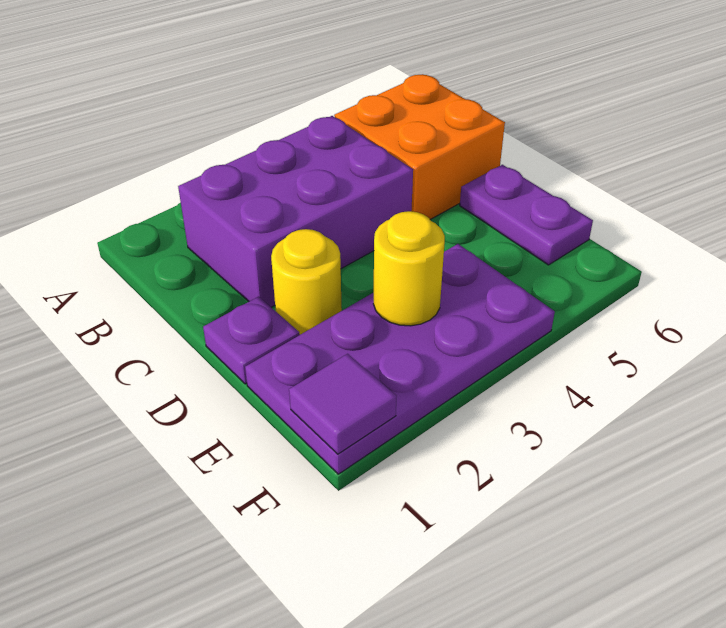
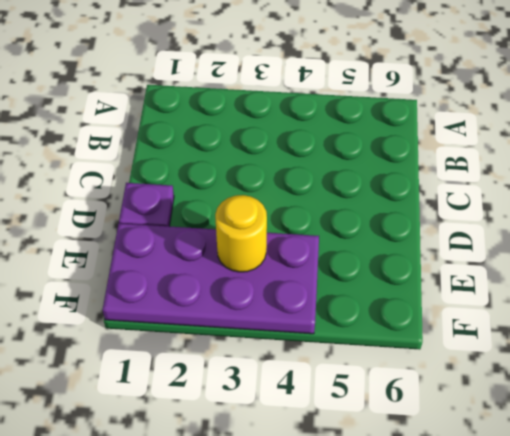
none -> purple brick B2:C4 level 1
none -> orange brick B5:C6 level 1

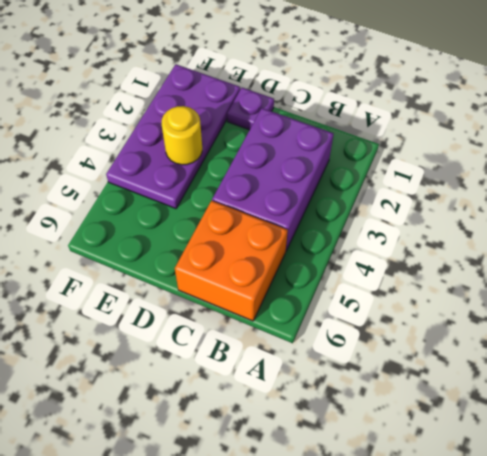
none -> yellow round brick D2 level 1
none -> purple plate D6:E6 level 1

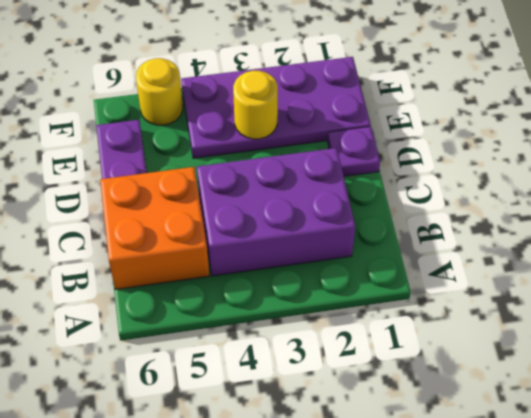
yellow round brick F5 level 1 -> yellow round brick D2 level 1
none -> purple tile F1 level 2

